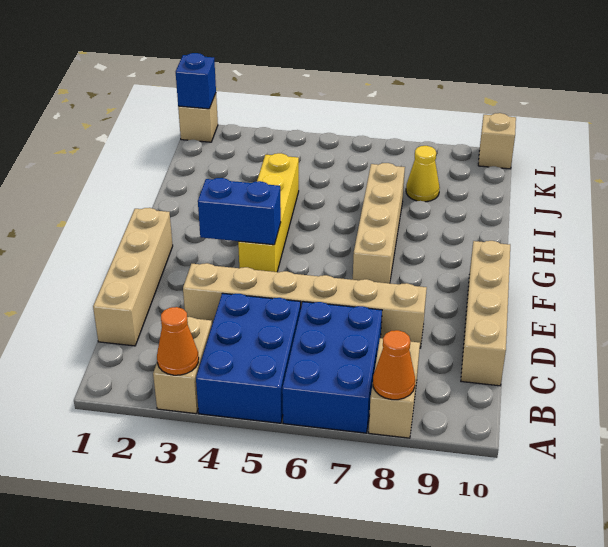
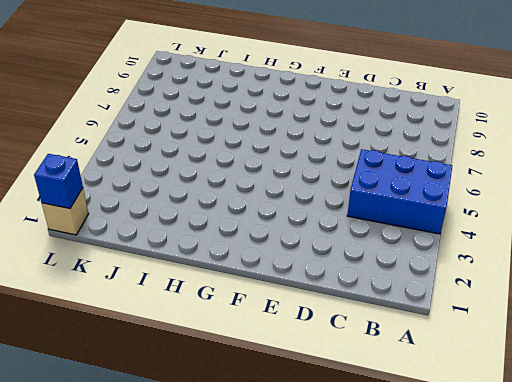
none -> tan brick A3:B3 level 1
none -> blue brick A6:C7 level 1
none -> tan brick A8:B8 level 1

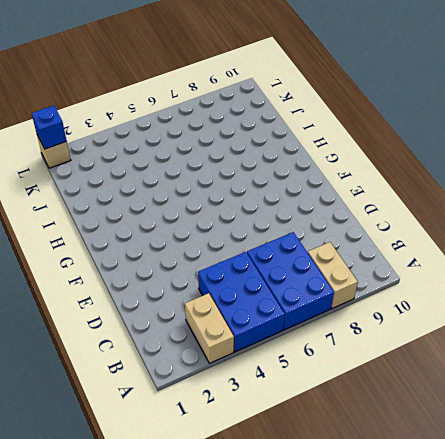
none -> tan brick C1:F1 level 1
none -> tan brick C10:F10 level 1
none -> tan brick D3:D8 level 1

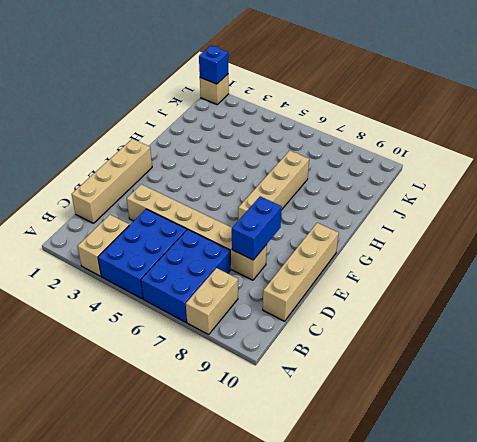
blue brick D8:E8 level 2 -> blue brick F3:F4 level 2
none -> yellow brick F4:I4 level 1
none -> yellow cone J8 level 1
none -> tan brick L10 level 1

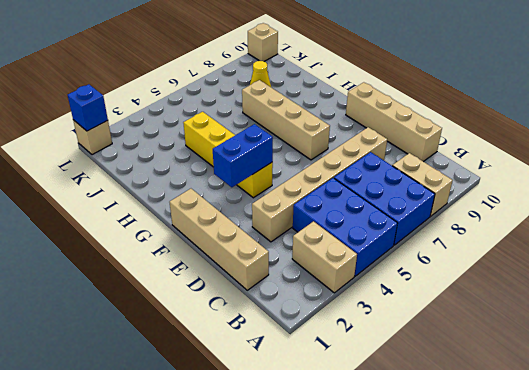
none -> orange cone A3 level 2
none -> orange cone A8 level 2

